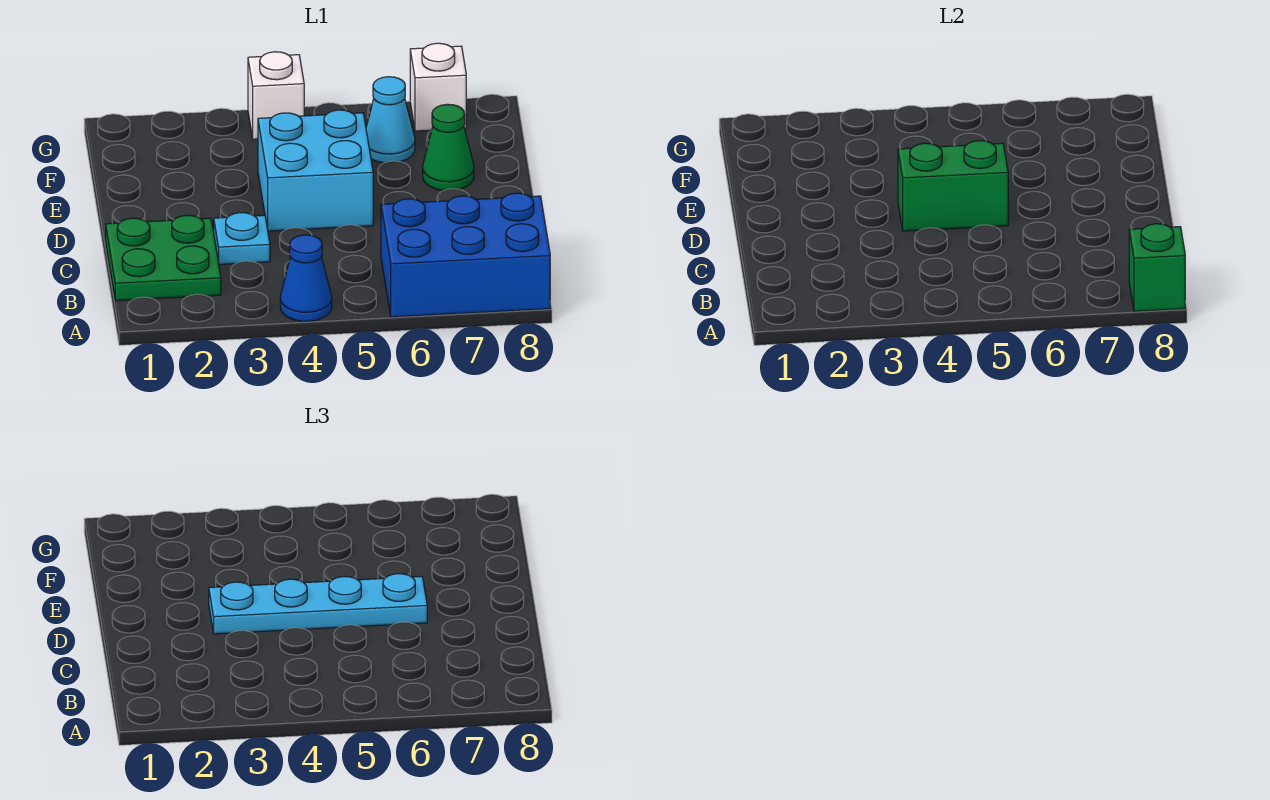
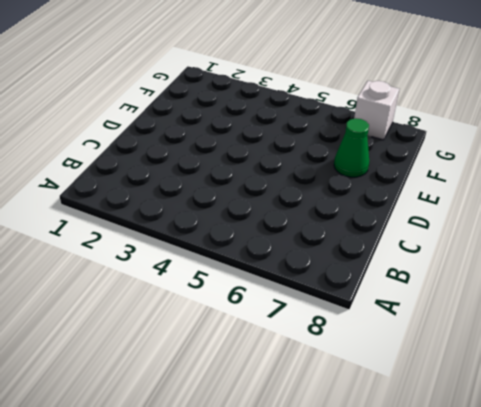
none -> blue cone A4 level 1
none -> blue brick A6:B8 level 1
none -> green plate B1:C2 level 1

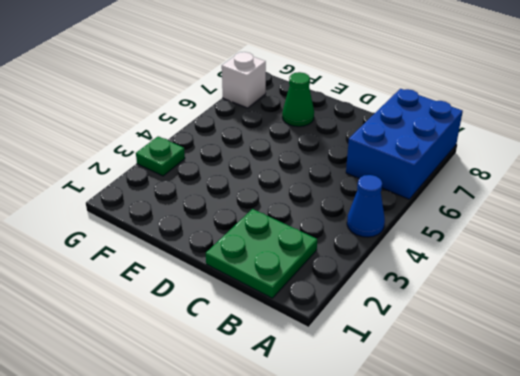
green plate G3 level 1 -> none
none -> cyan plate C3 level 1
none -> cyan brick D4:E5 level 1
none -> cyan cone F6 level 1

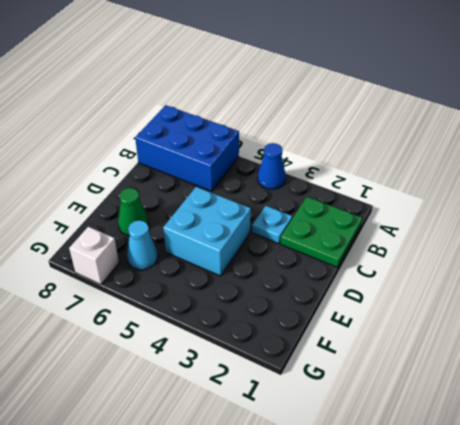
none -> white brick G4 level 1
none -> green brick A8 level 2
none -> green brick D4:D5 level 2

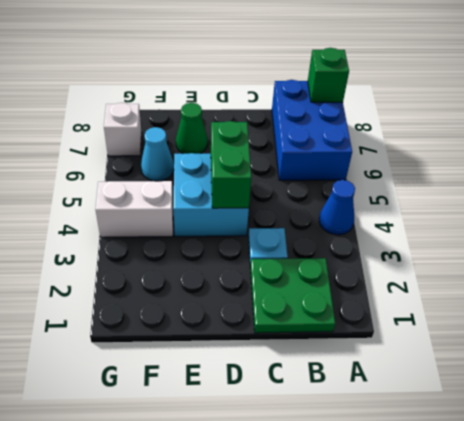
white brick F4:G4 level 1 -> white brick G4 level 1
none -> cyan plate D3:D6 level 3

